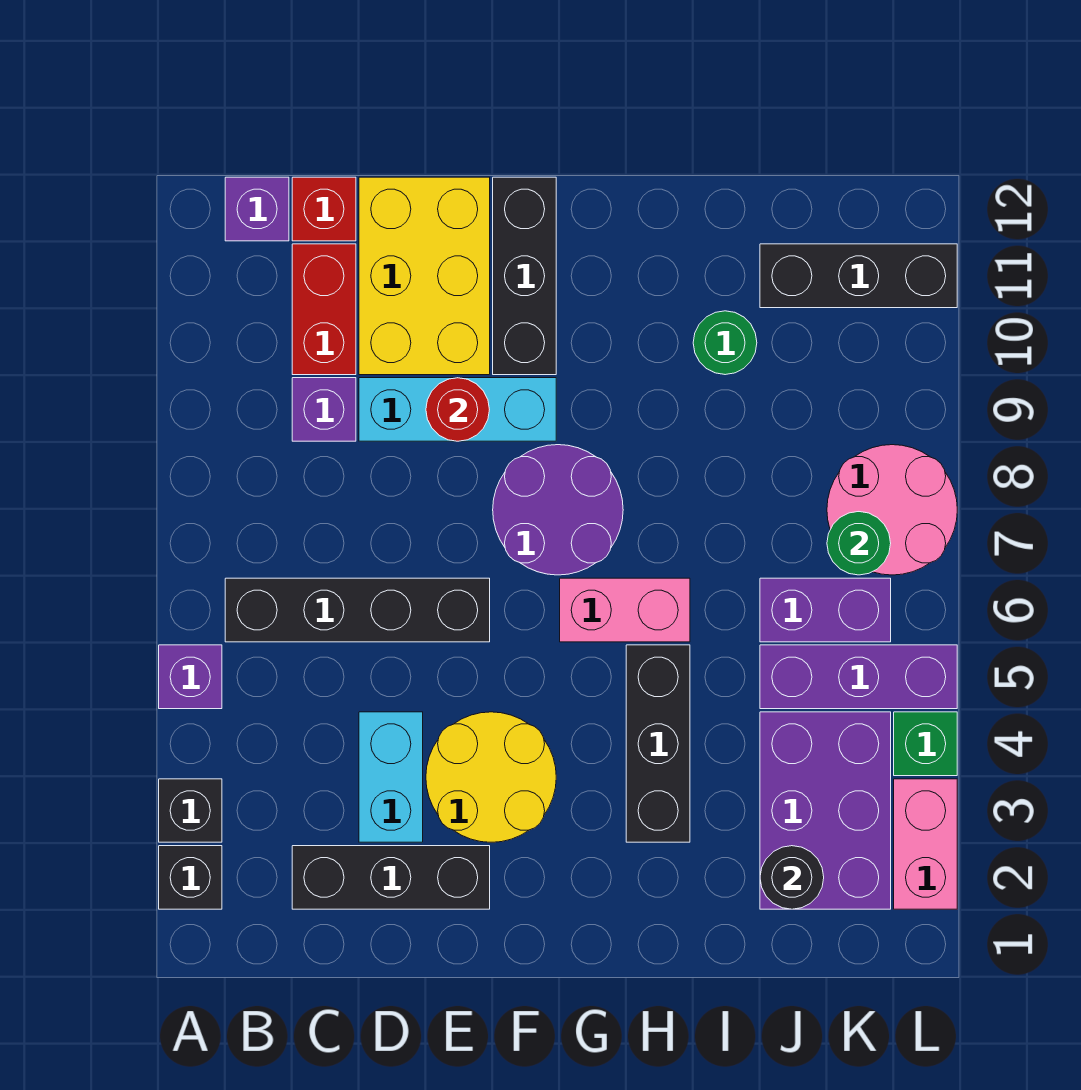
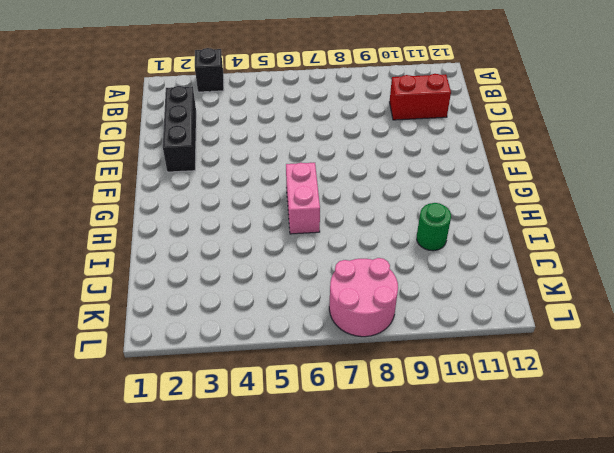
none -> black brick A2 level 1
none -> purple brick A5 level 1
none -> black brick B6:E6 level 1

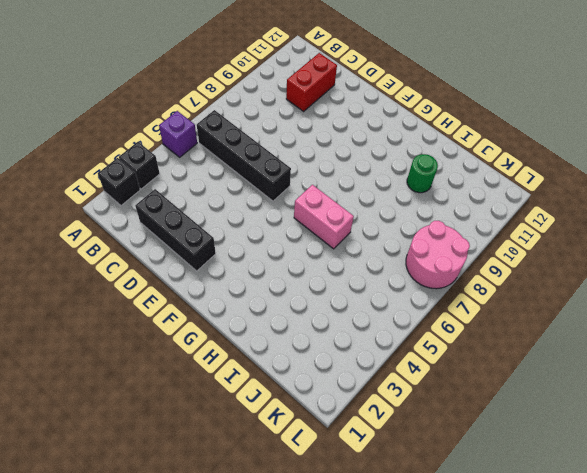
none -> purple brick B12 level 1
none -> purple brick C9 level 1
none -> red brick C12 level 1

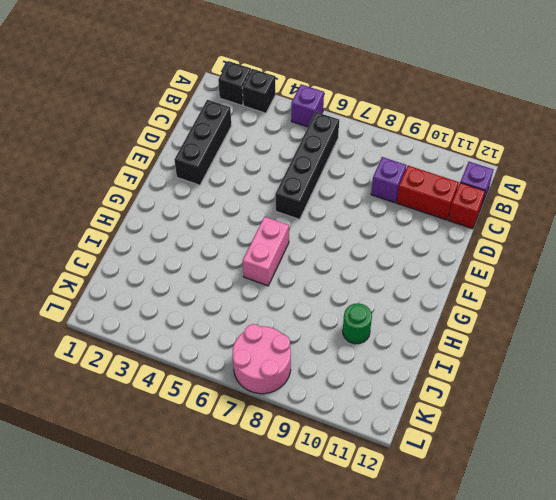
none -> cyan brick D3:D4 level 1
none -> cyan brick D9:F9 level 1
none -> yellow brick D10:E12 level 1

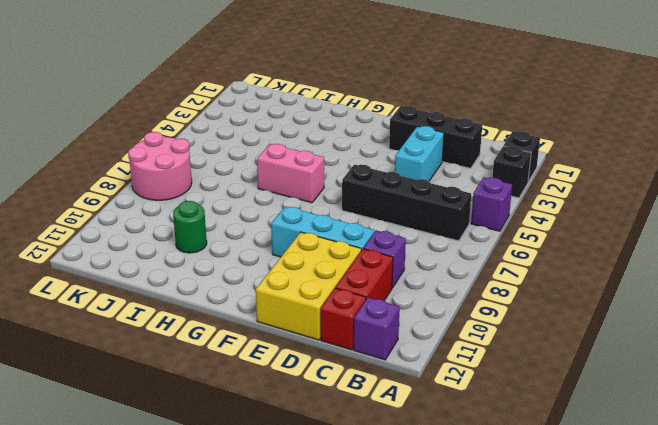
none -> yellow round brick E3:F4 level 1
none -> purple round brick F7:G8 level 1
none -> black brick F10:F12 level 1

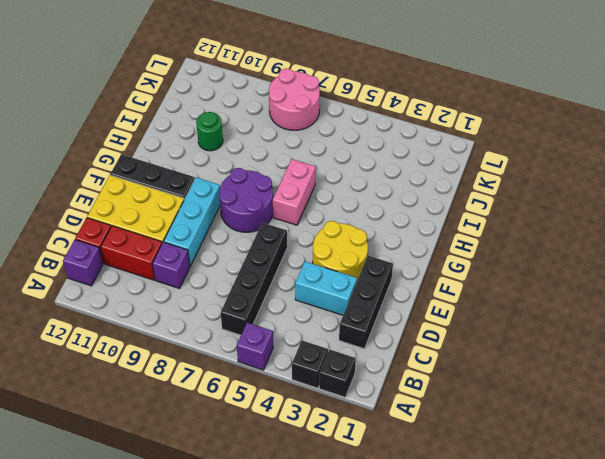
none -> black brick H3:H5 level 1
none -> purple brick J2:K4 level 1
none -> purple brick J5:L5 level 1

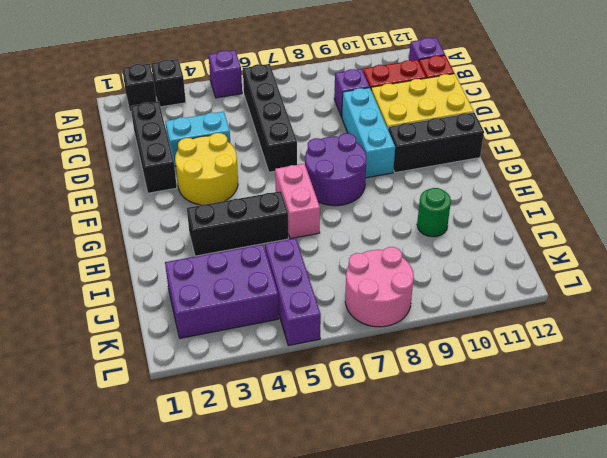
none -> purple brick J6:K6 level 1
none -> black brick J11:L11 level 1
none -> pink brick L2:L3 level 1

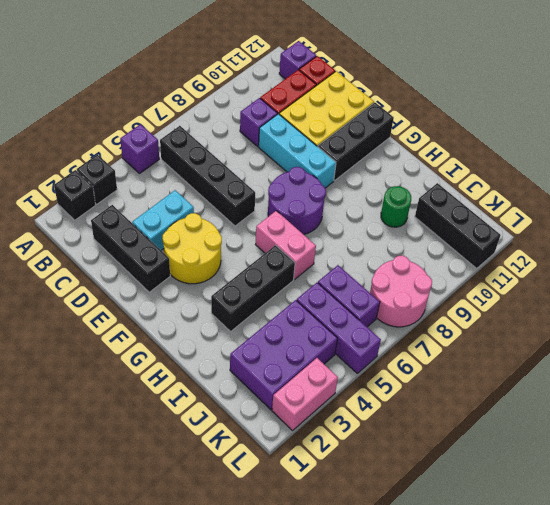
none -> green brick L4 level 1
none -> red round brick E9 level 2
none -> black round brick J2 level 2

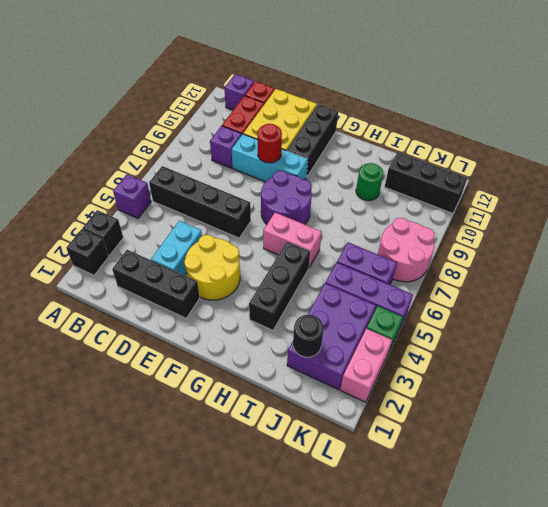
none -> green round brick K7 level 2

